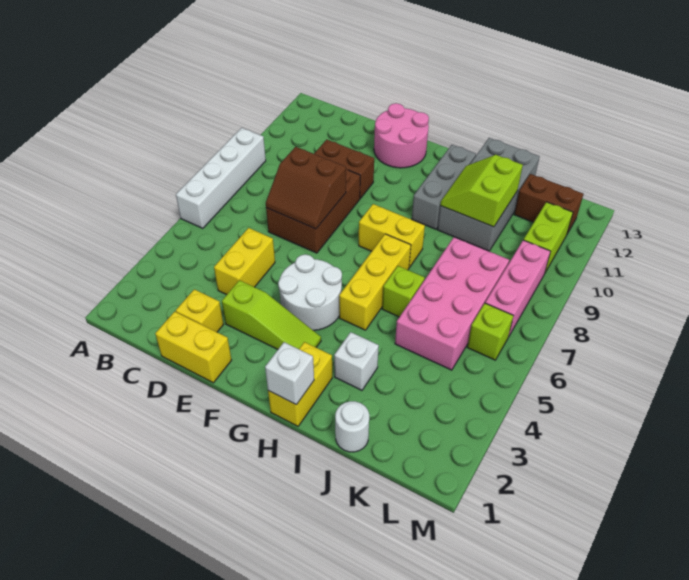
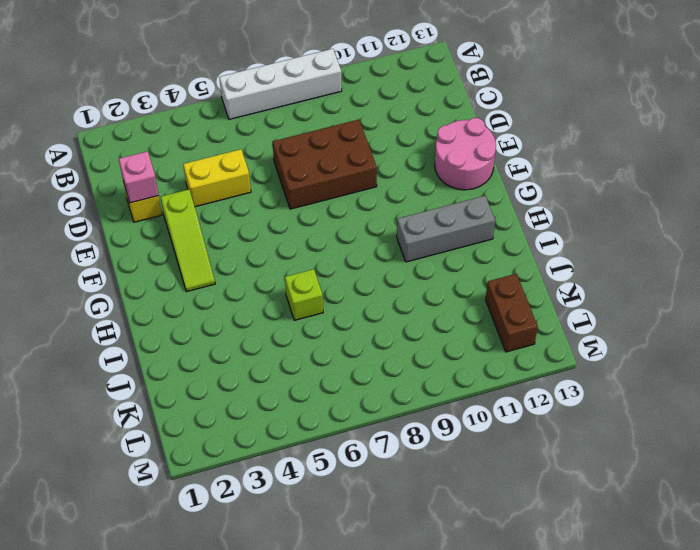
pink brick D2 level 2 -> none
none -> yellow brick D1:E1 level 1
none -> brown brick D10:E10 level 1
none -> white round brick F4:G5 level 1

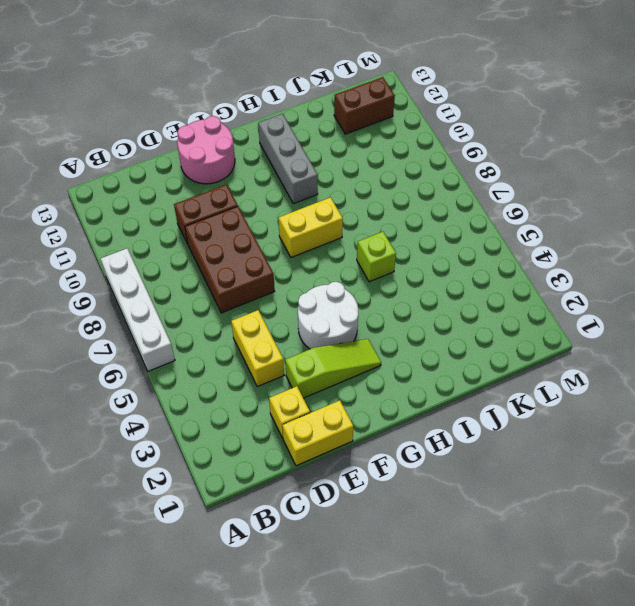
none -> yellow brick H1:H2 level 1
none -> yellow brick H5:H7 level 1
none -> white brick I3 level 1

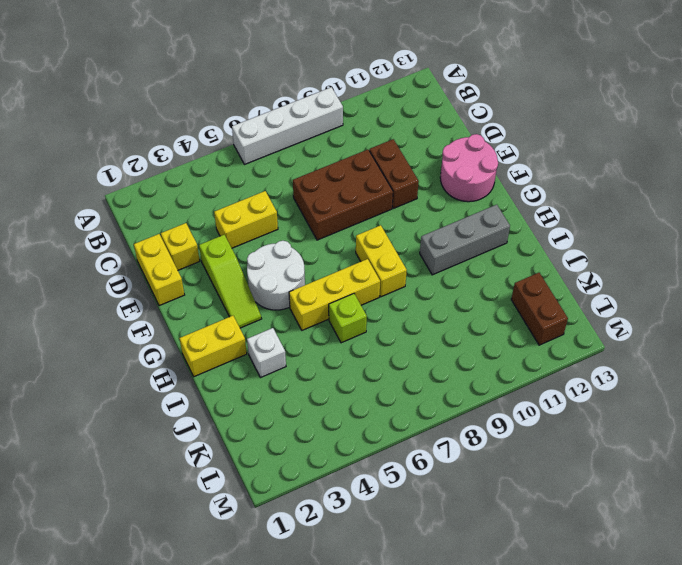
none -> grey brick I10:J13 level 1
none -> white round brick J1 level 1
none -> pink brick J5:K8 level 1

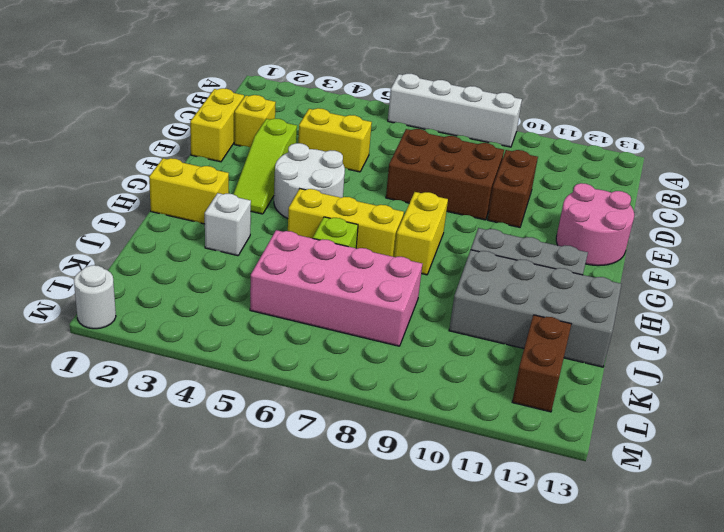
white round brick M1 level 1 -> white round brick J1 level 1
none -> lime brick L6 level 1
none -> pink brick L7:L9 level 1
none -> lime brick L10:L11 level 1

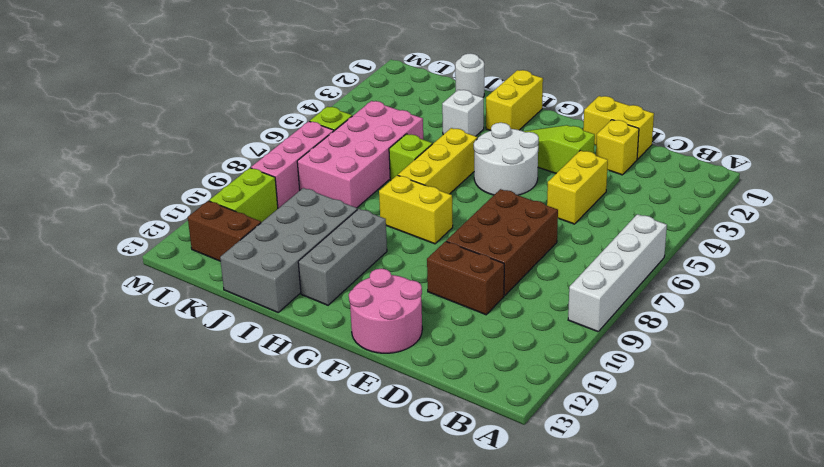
none -> brown slope D7:E8 level 2 top 8
none -> white brick H1 level 2
none -> lime slope I10:J11 level 2 top J

